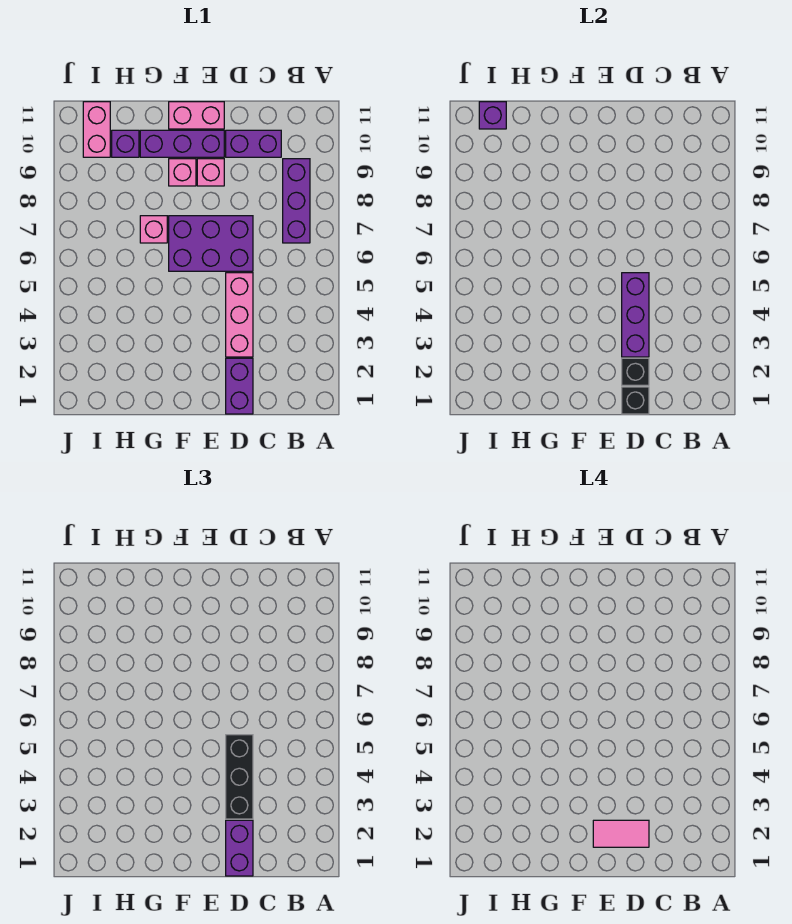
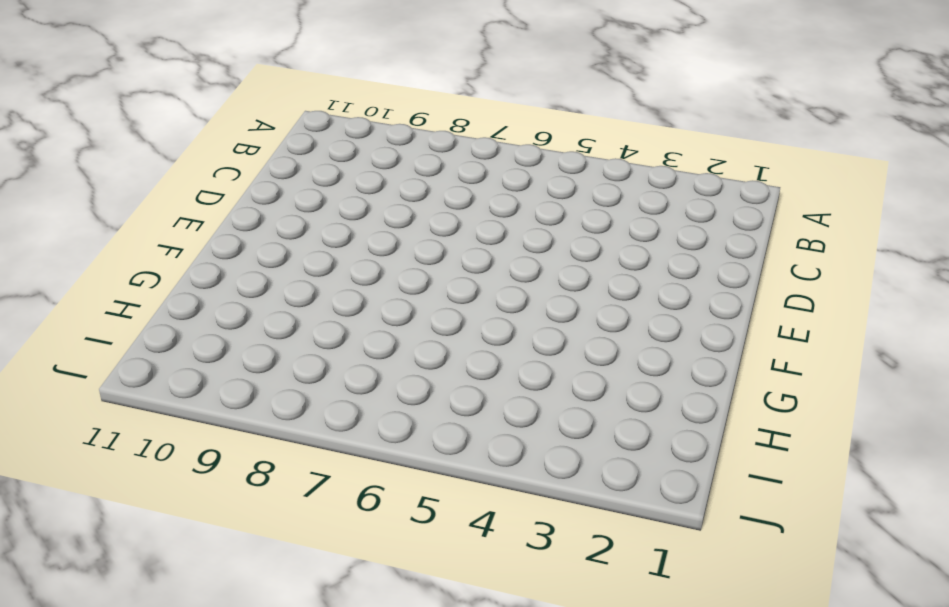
none -> purple brick B7:B9 level 1
none -> purple brick C10:D10 level 1
none -> purple brick D1:D2 level 1

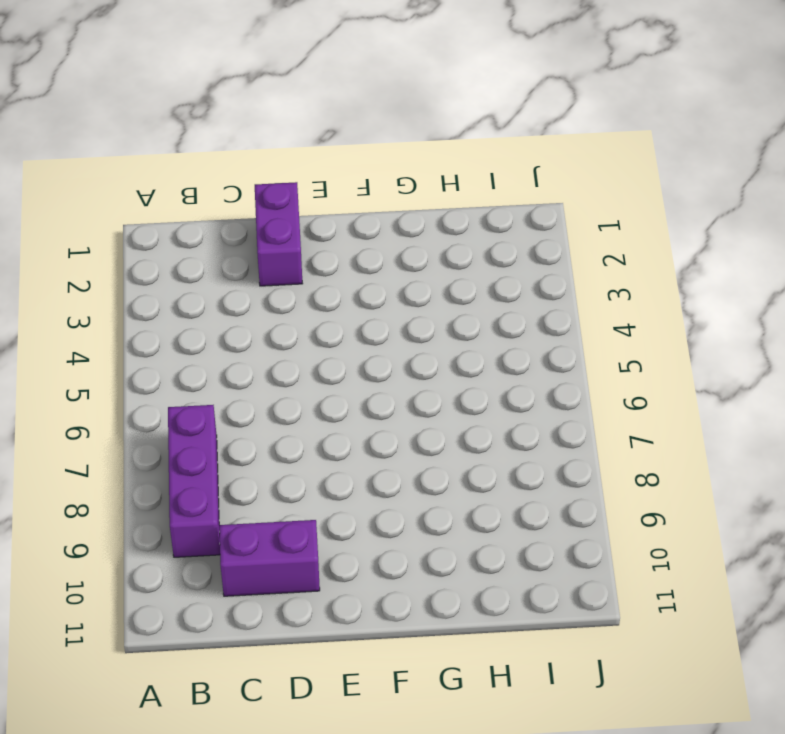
none -> pink brick D3:D5 level 1
none -> purple brick D6:F7 level 1
none -> pink brick E9 level 1

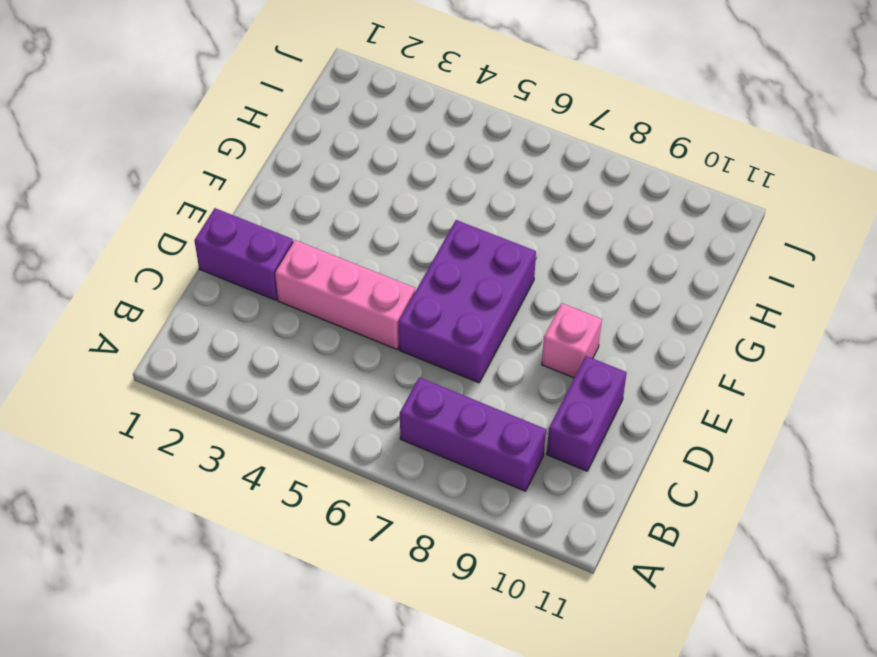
none -> purple brick E10:G10 level 1
none -> pink brick E11:F11 level 1
none -> pink brick F9 level 1

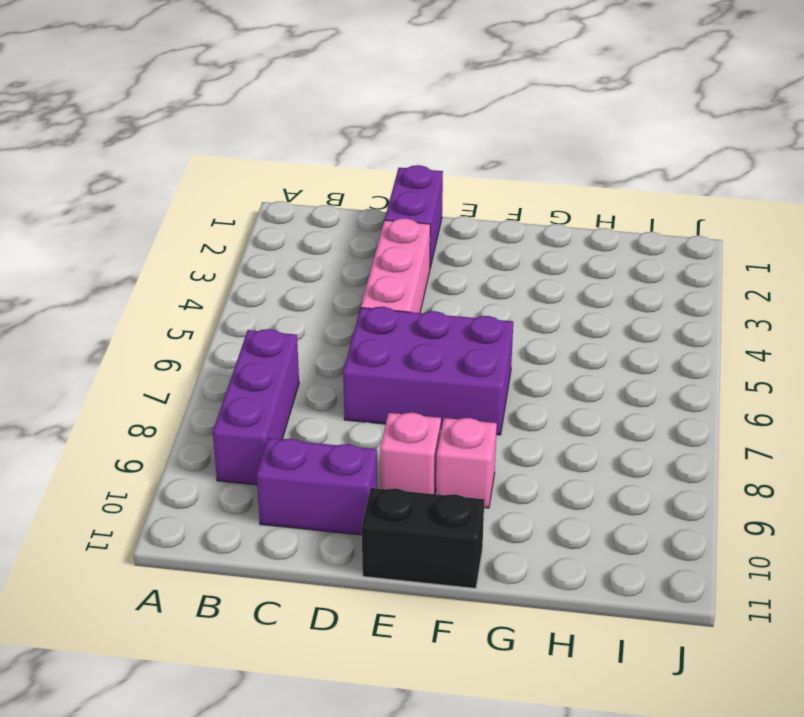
black brick E11:F11 level 1 -> pink brick E11:F11 level 1
none -> purple brick E10:G10 level 1
none -> pink brick G7 level 1
none -> purple brick H10 level 1

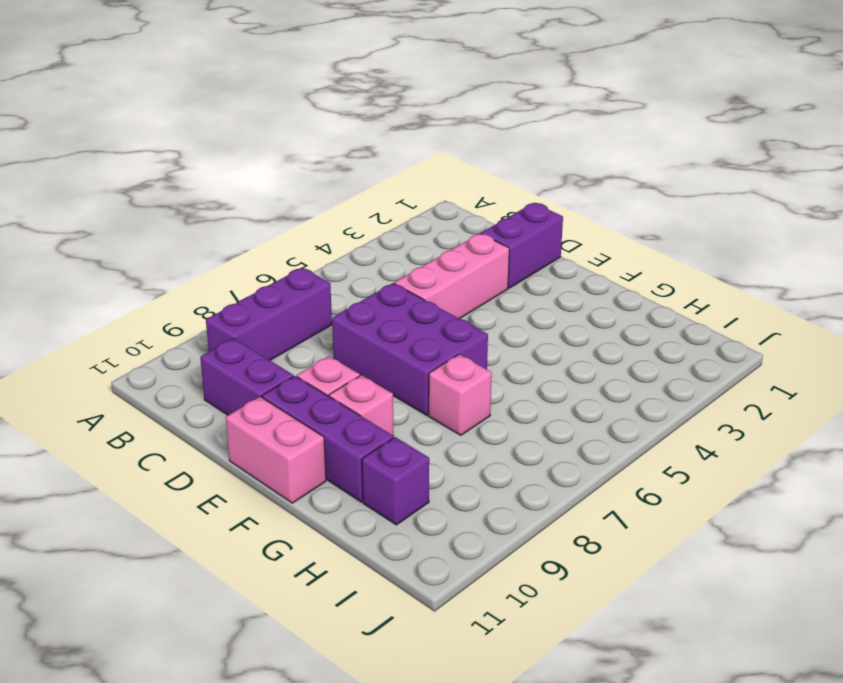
none -> pink brick I10:I11 level 1
none -> black brick D1 level 2
none -> black brick D2 level 2

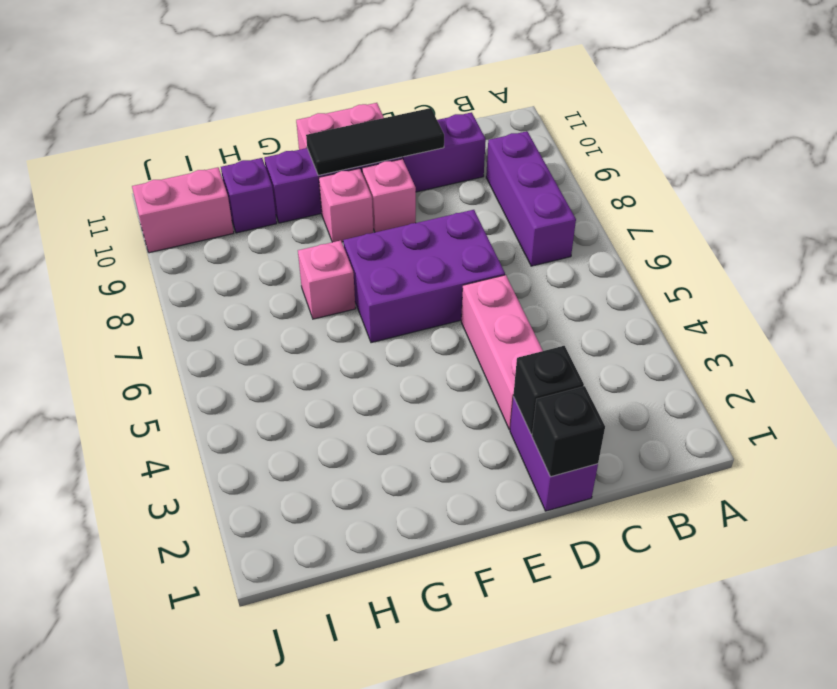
black tile D10:F10 level 2 -> none
pink brick I10:J10 level 1 -> pink brick I10:I11 level 1
none -> purple brick D3:D5 level 2
none -> purple brick I11 level 2
none -> purple brick D1:D2 level 3

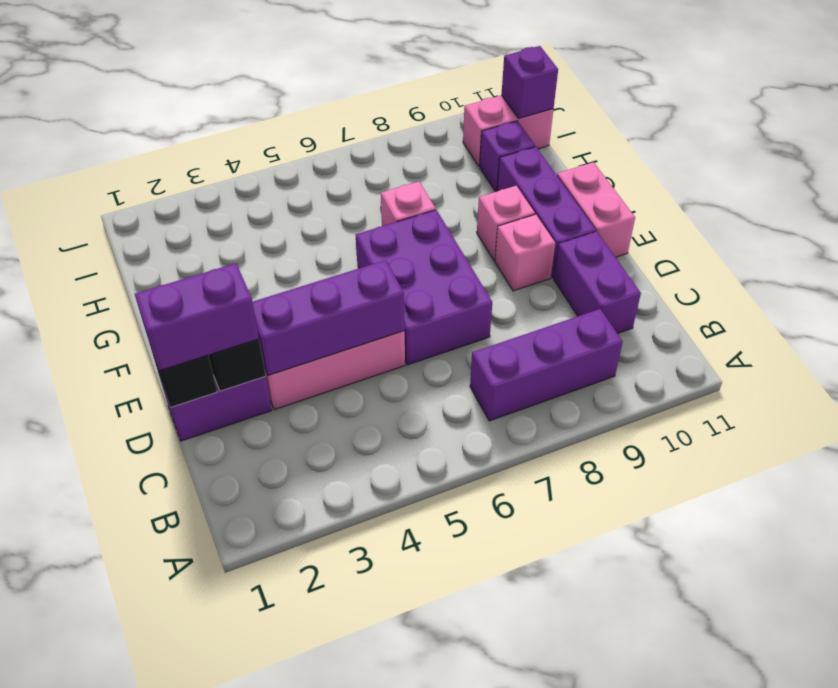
none -> black brick D3:D5 level 3
none -> pink tile D2:E2 level 4

